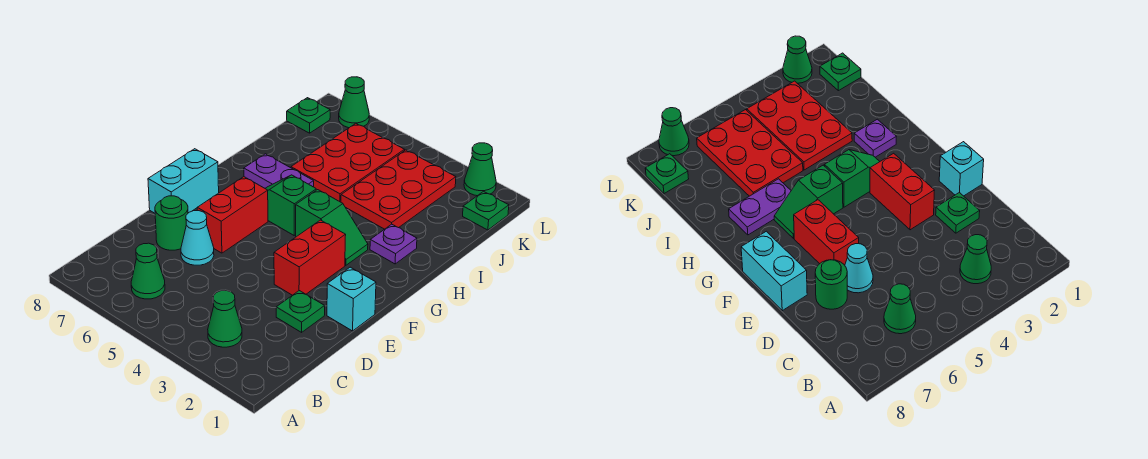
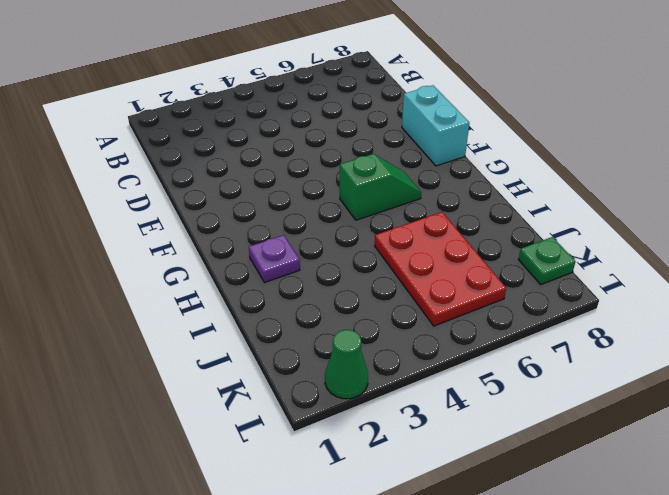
none -> green cone B3 level 1
none -> green cone B6 level 1
none -> green plate D2 level 1

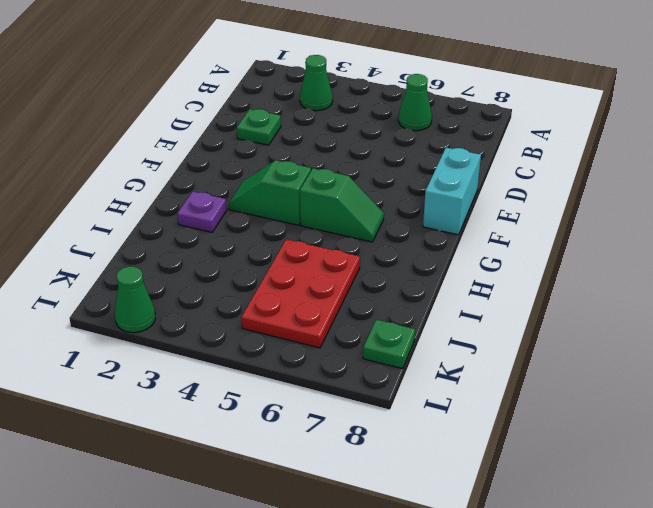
none -> cyan cone D6 level 1
none -> green round brick D7 level 1
none -> cyan brick E1 level 1

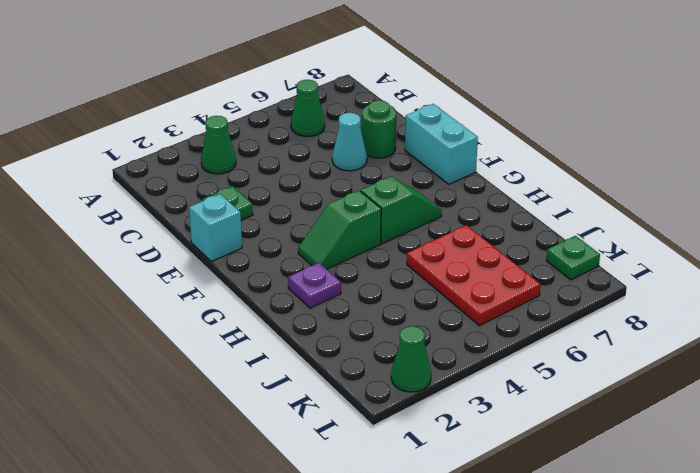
none -> red brick E3:F3 level 1
none -> red brick E6:F6 level 1
none -> purple plate H6:H7 level 1

